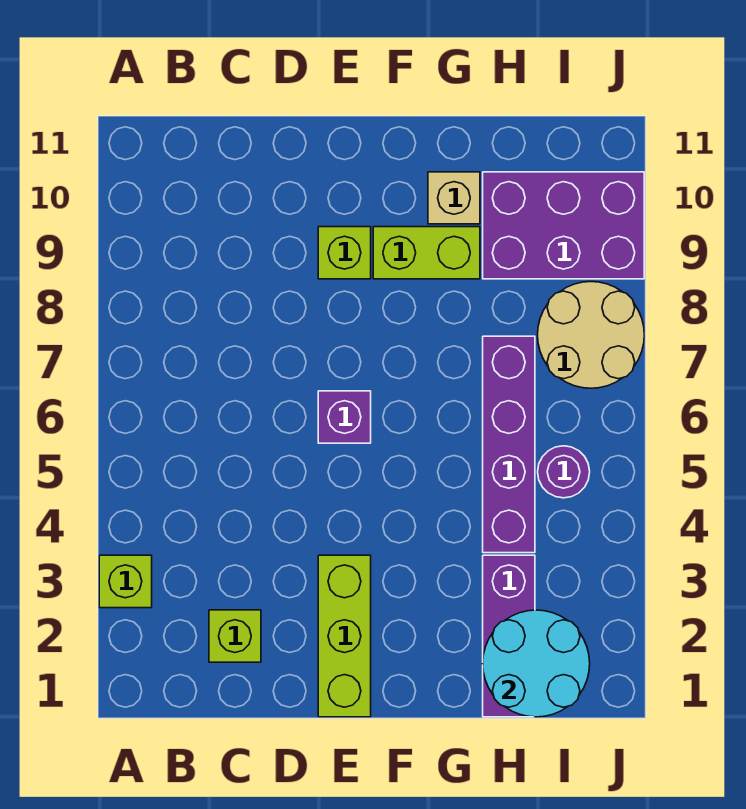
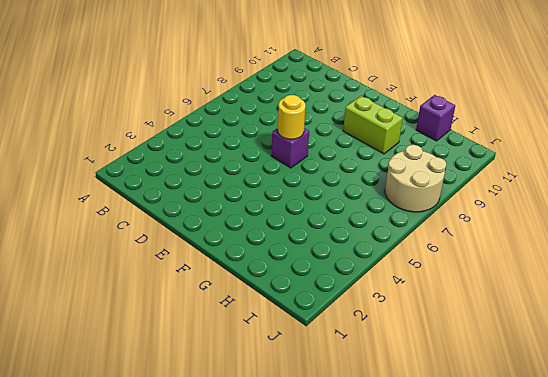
yellow round brick E6 level 2 -> none
purple brick H11 level 1 -> none
none -> lime brick A3 level 1
none -> lime brick C2 level 1
none -> lime brick E1:E3 level 1

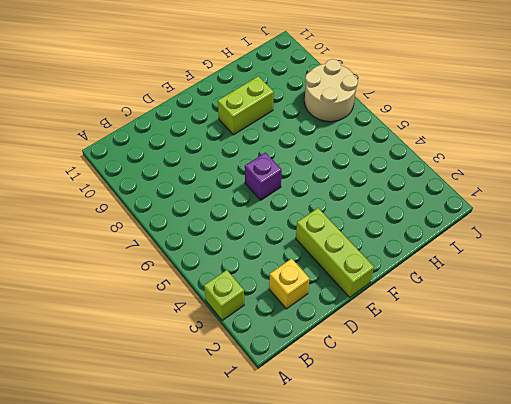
yellow brick C2 level 1 -> lime brick C2 level 1
none -> lime brick E9 level 1
none -> tan brick G10 level 1
none -> purple brick H1:H3 level 1

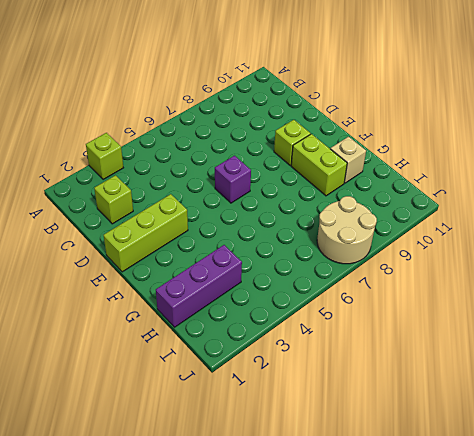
none -> purple brick H4:H7 level 1
none -> purple brick H9:J10 level 1
none -> purple round brick I5 level 1

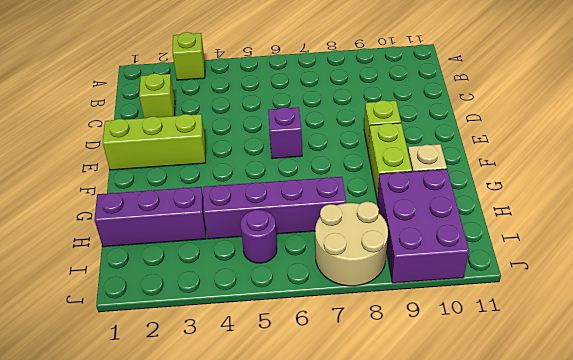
none -> cyan round brick H1:I2 level 2

